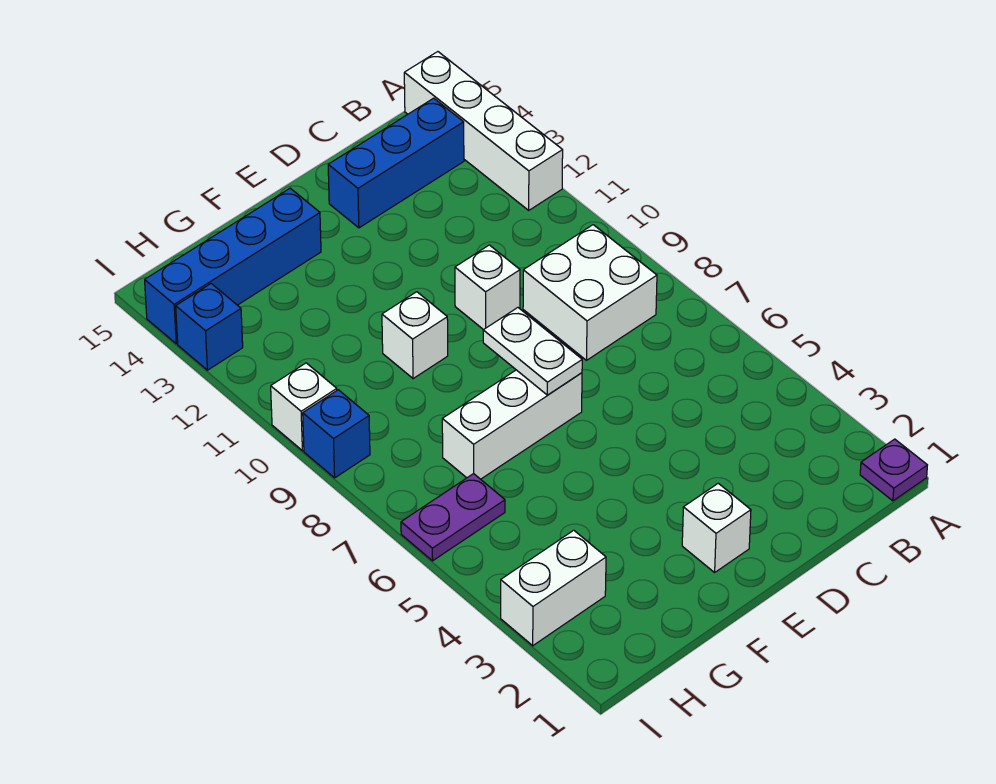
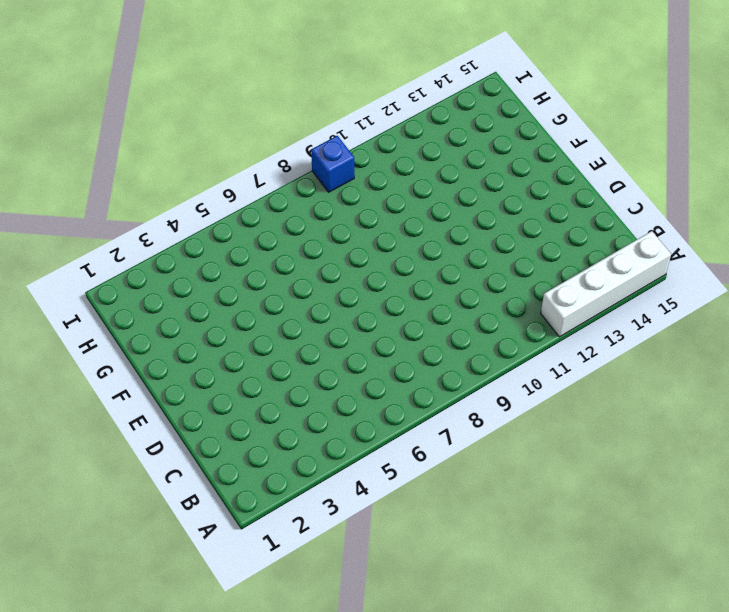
none -> purple plate A1 level 1
none -> white brick B8:C9 level 1
none -> blue brick B14:D14 level 1

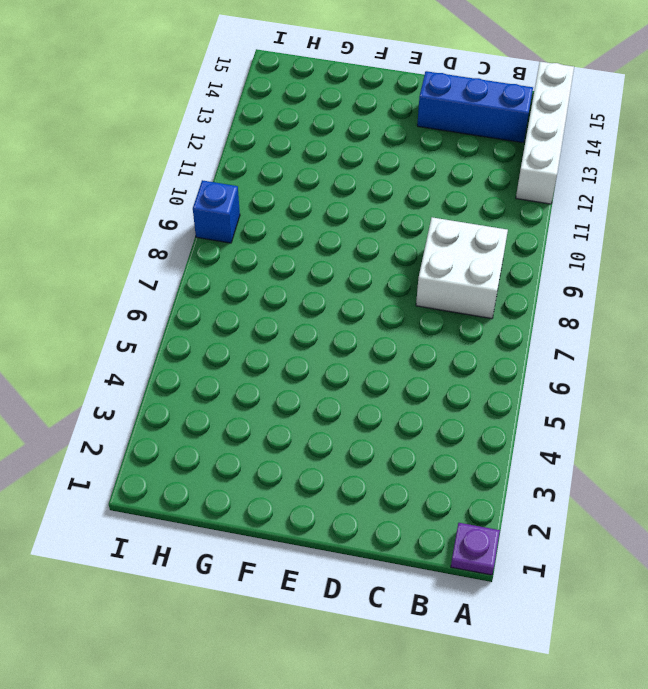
none -> white brick D10 level 1
none -> white brick E2 level 1
none -> white brick E7:G7 level 1

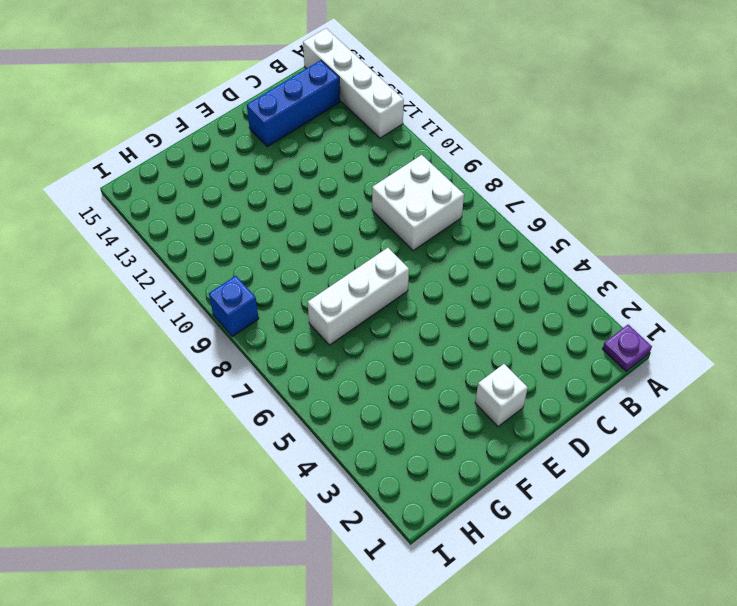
none -> white brick D10 level 1
none -> white brick F10 level 1
none -> blue brick F14:I14 level 1

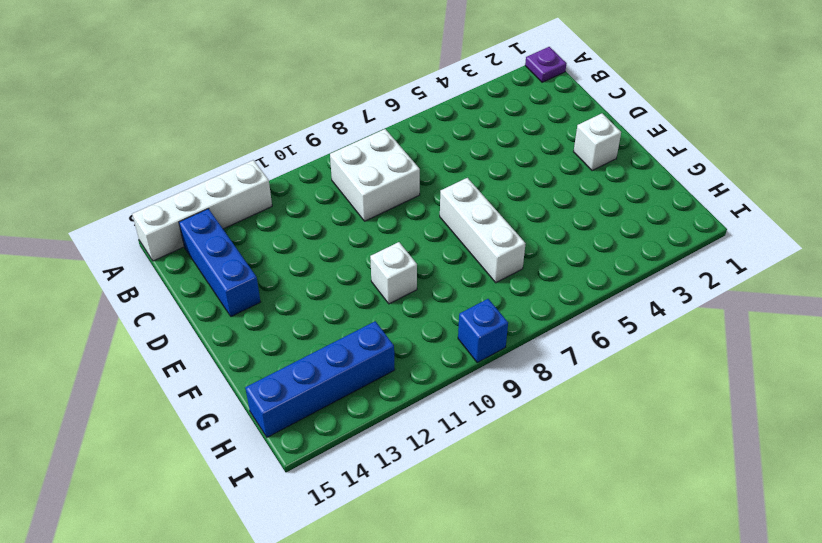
blue brick H12:H15 level 1 -> blue brick F14:I14 level 1
none -> white brick D10 level 1
none -> white brick H3:I3 level 1
none -> purple plate H6:I6 level 1

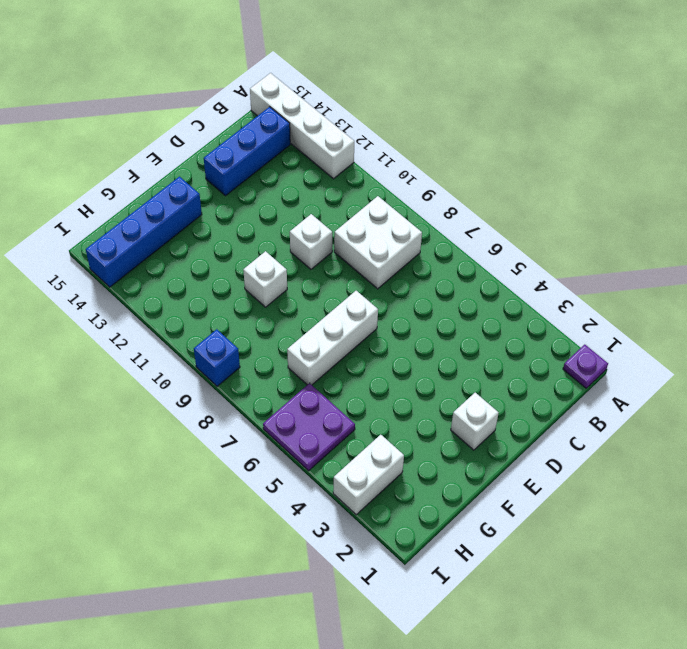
purple plate H5:I6 level 1 -> purple plate H6:I6 level 1
none -> white brick I10 level 1
none -> blue brick I13 level 1
none -> white plate E7:E8 level 2

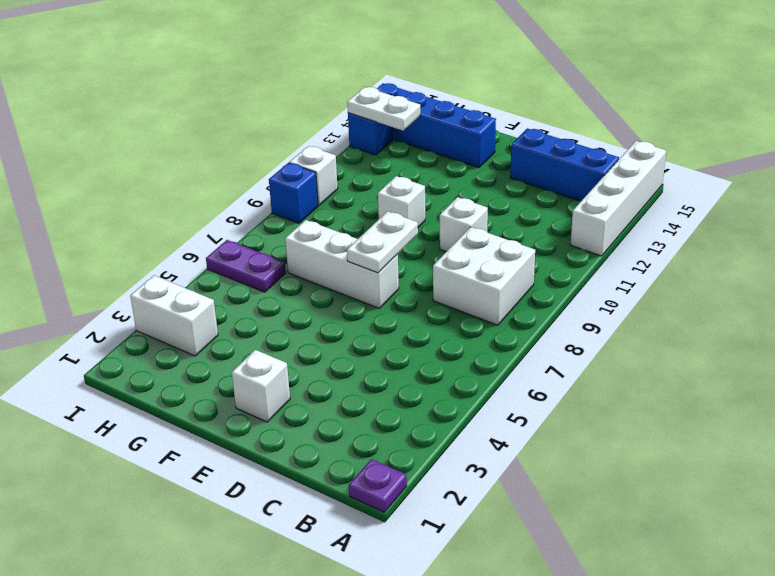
white plate H13:I13 level 2 -> none

